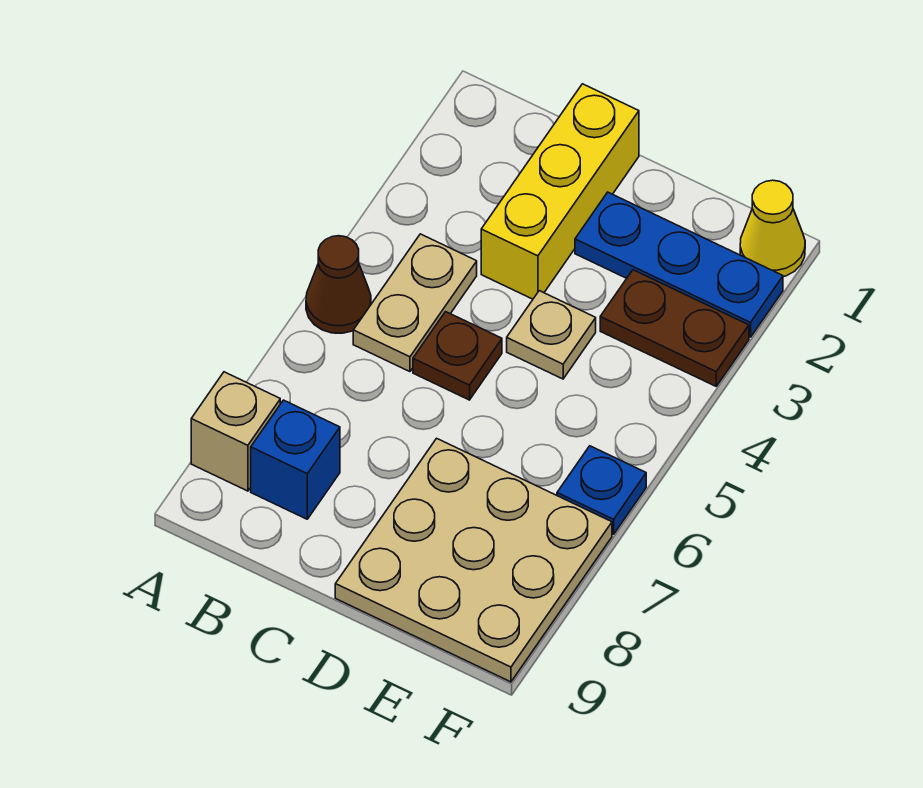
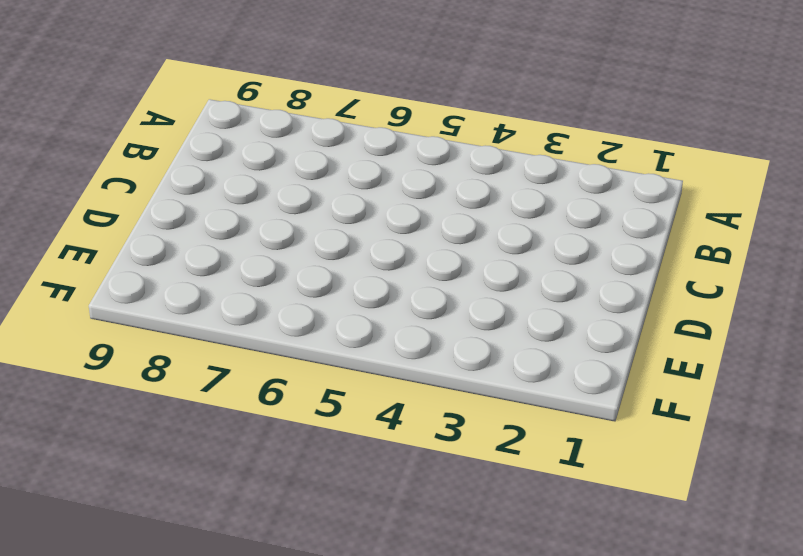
none -> brown cone A5 level 1
none -> tan brick A8 level 1
none -> tan plate B4:B5 level 1

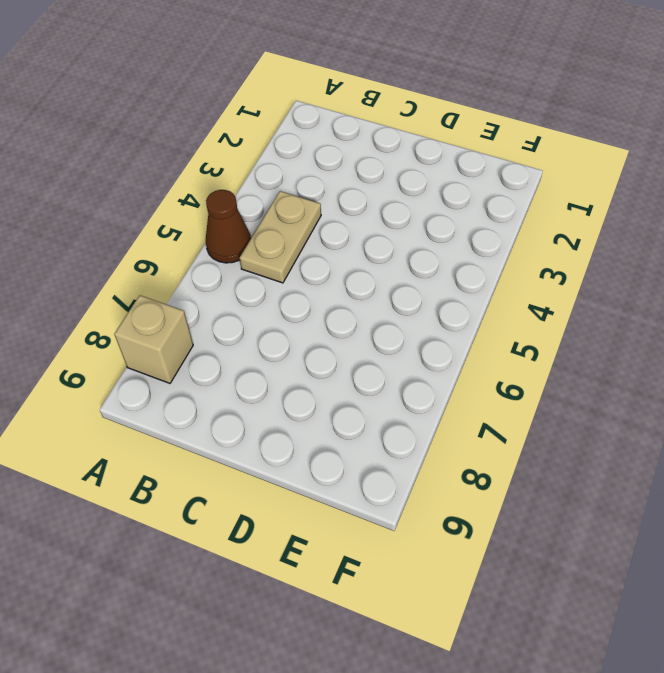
none -> blue brick B8 level 1
none -> yellow brick C1:C3 level 1
none -> brown plate C5 level 1

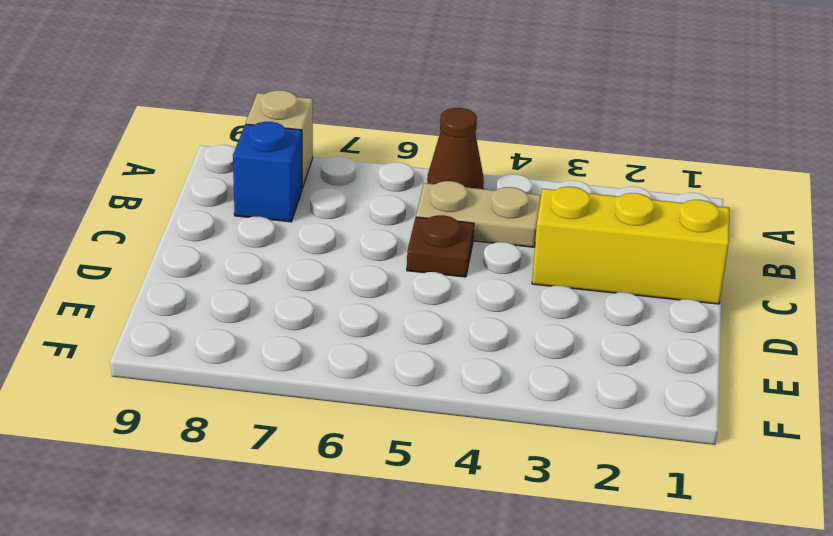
none -> blue plate D2:F2 level 1
none -> tan plate D4 level 1
none -> tan plate D7:F9 level 1

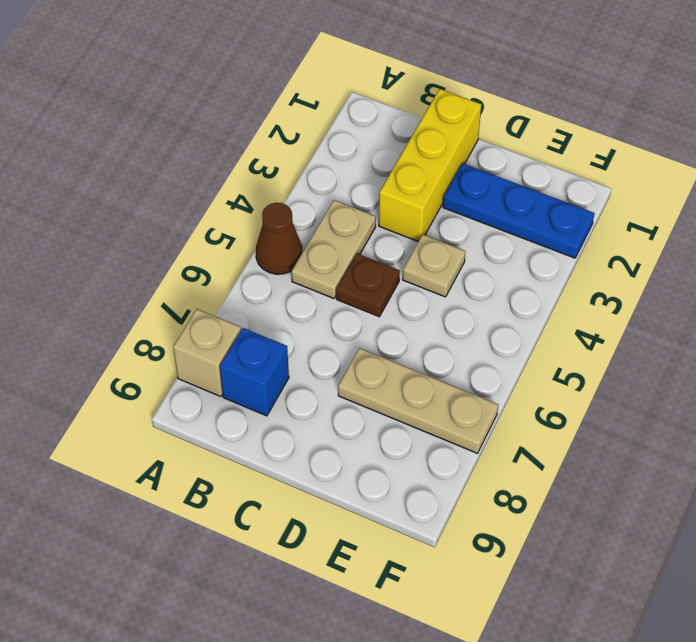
tan plate D7:F7 level 1 -> tan plate D7:F9 level 1
none -> brown plate E3:F3 level 1
none -> yellow cone F1 level 1
none -> blue plate F6 level 1

